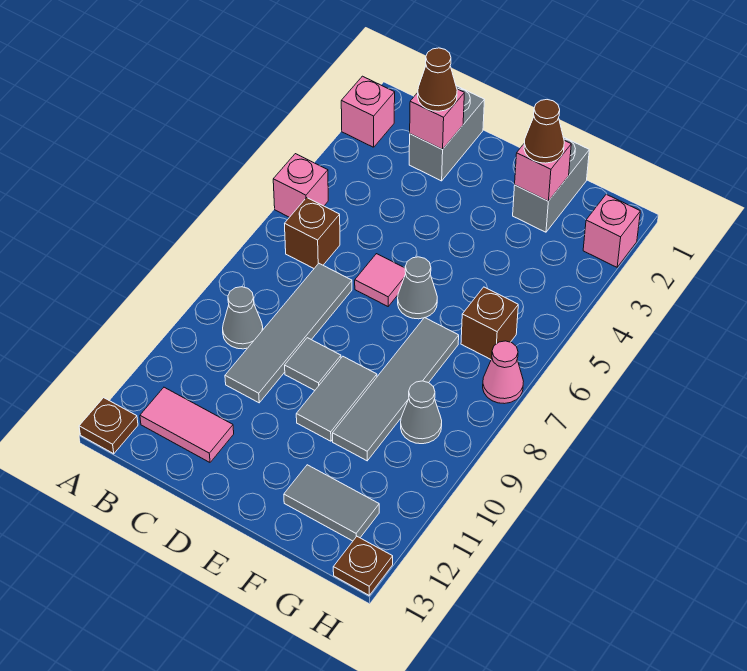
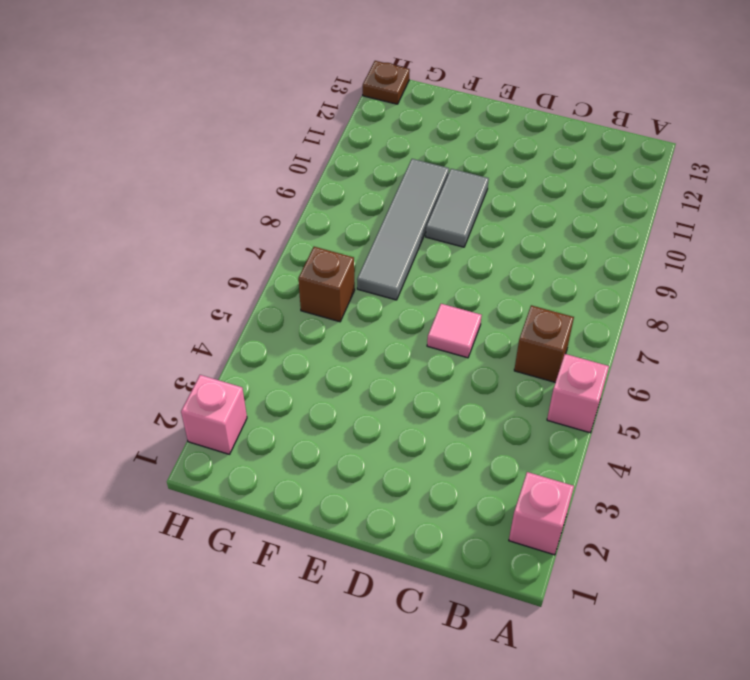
none -> brown plate A13 level 1
none -> grey cone B9 level 1
none -> pink tile B12:C12 level 1

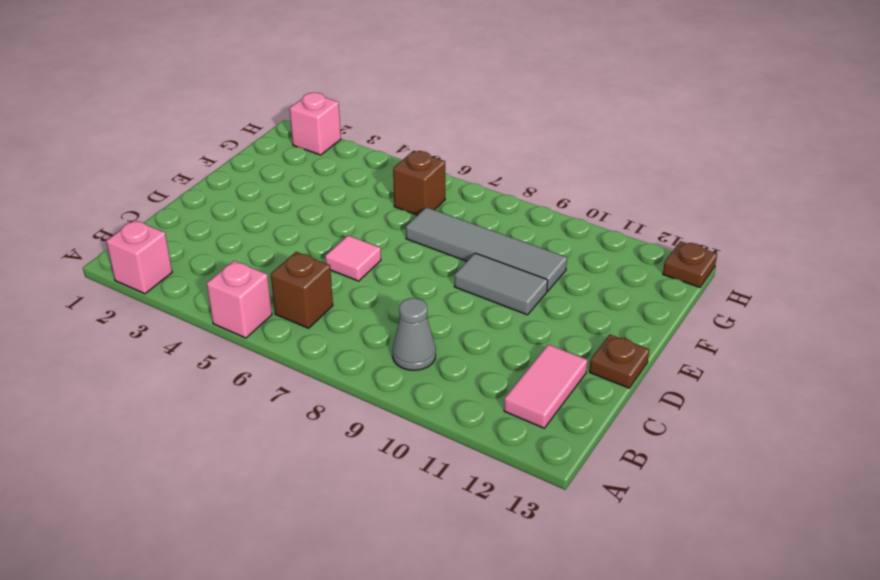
brown plate D13 level 1 -> brown plate A13 level 1
none -> grey brick C1:C2 level 1
none -> grey tile C7:C10 level 1
none -> grey tile D9 level 1

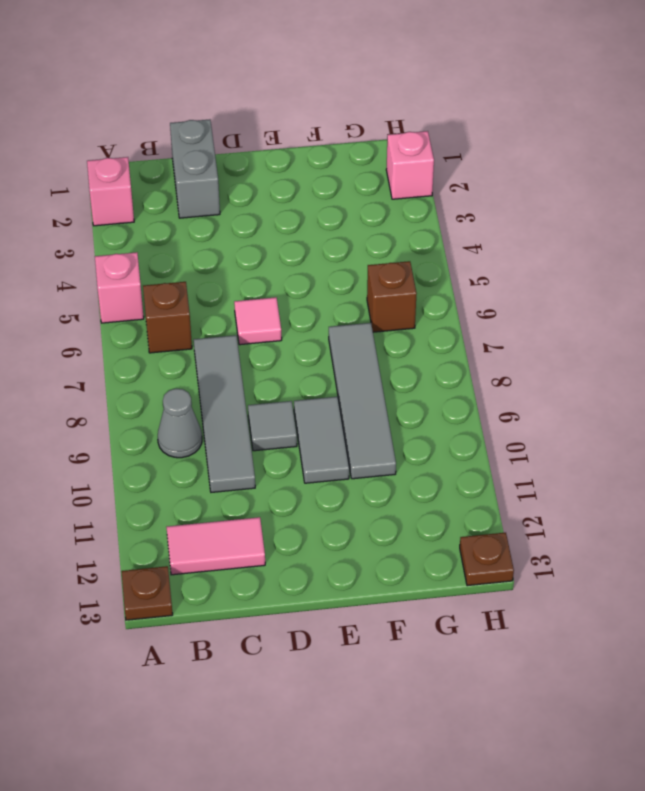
none -> grey cone E6 level 1
none -> grey brick F1:F2 level 1
none -> grey tile F12:G12 level 1

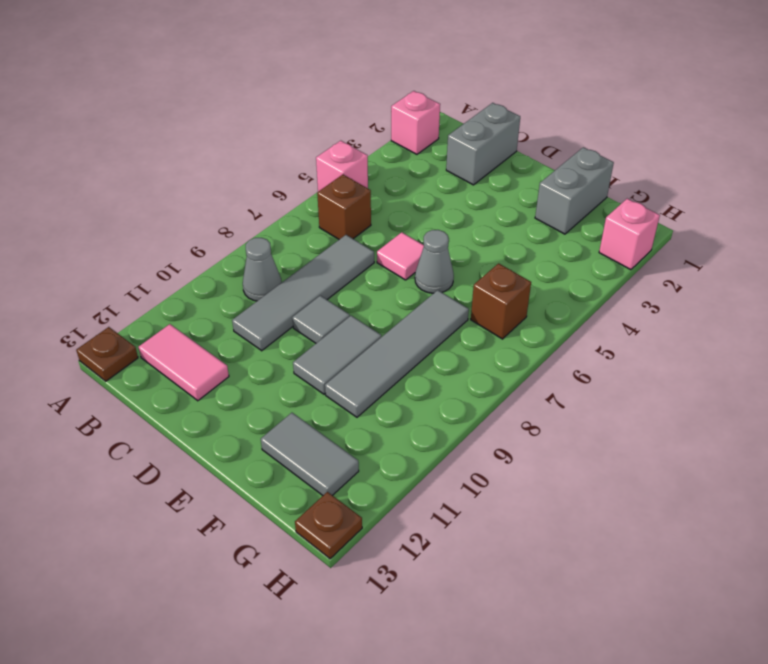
none -> grey cone G9 level 1
none -> pink cone H7 level 1
none -> pink brick C2 level 2

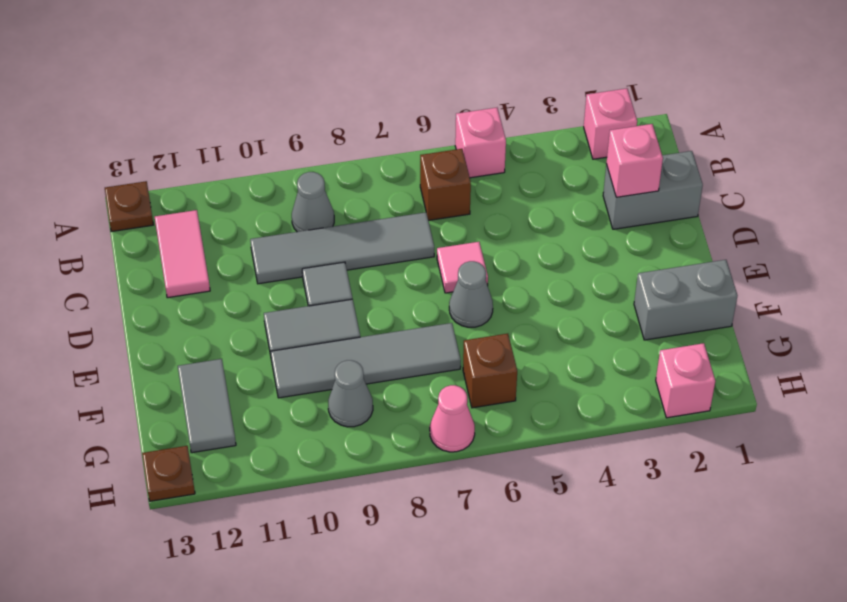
none -> pink brick F2 level 2
none -> brown cone C2 level 3
none -> brown cone F2 level 3

